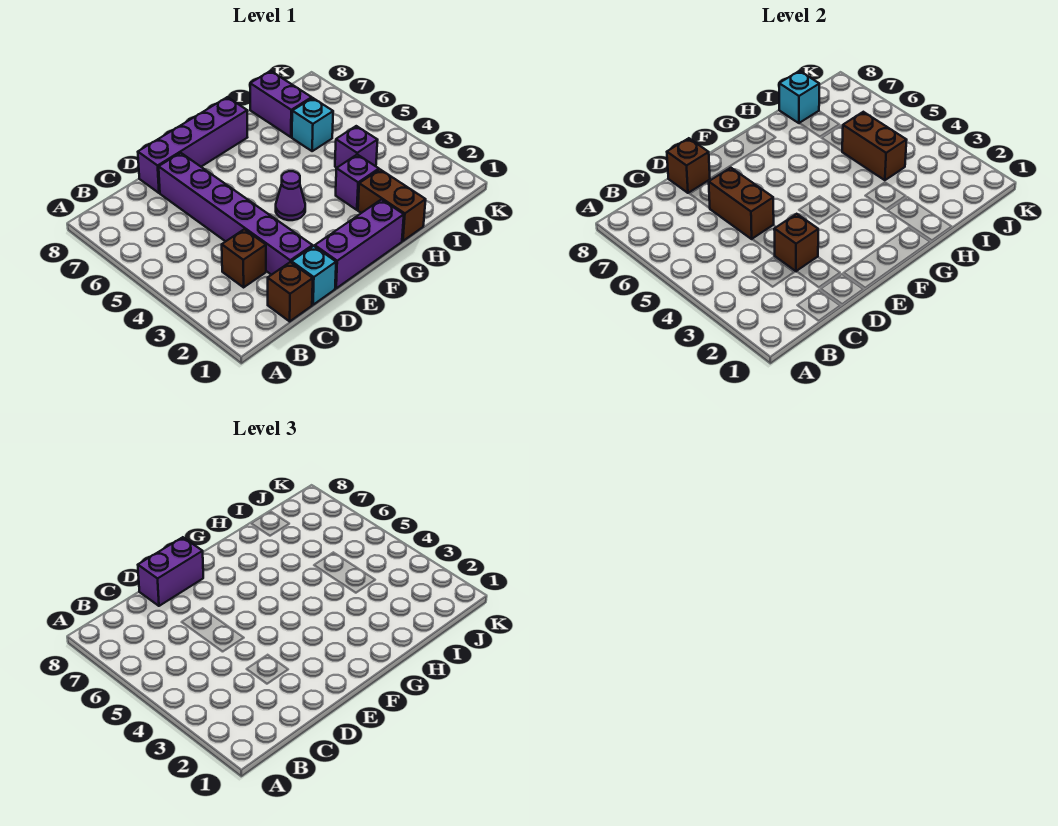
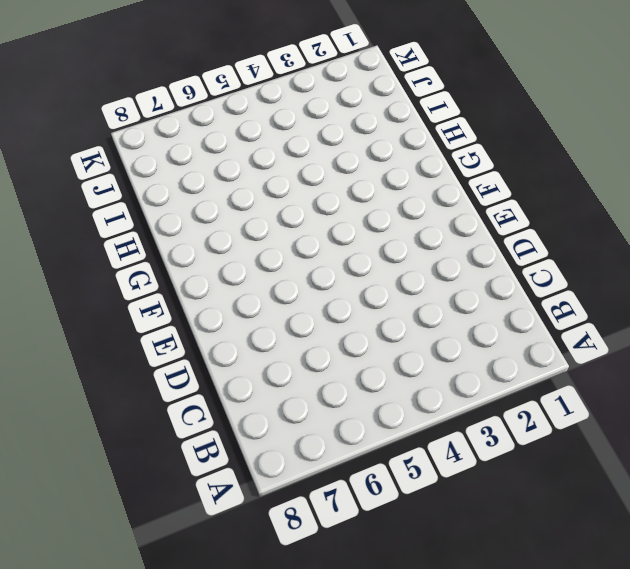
none -> brown brick C1 level 1
none -> brown brick C3 level 1
none -> cyan brick D1 level 1

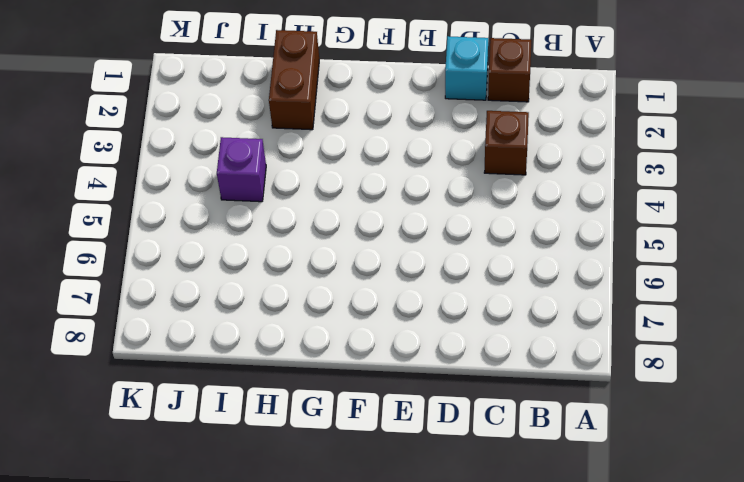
none -> purple brick D2:D7 level 1
none -> purple brick D8:G8 level 1
none -> purple brick E1:G1 level 1

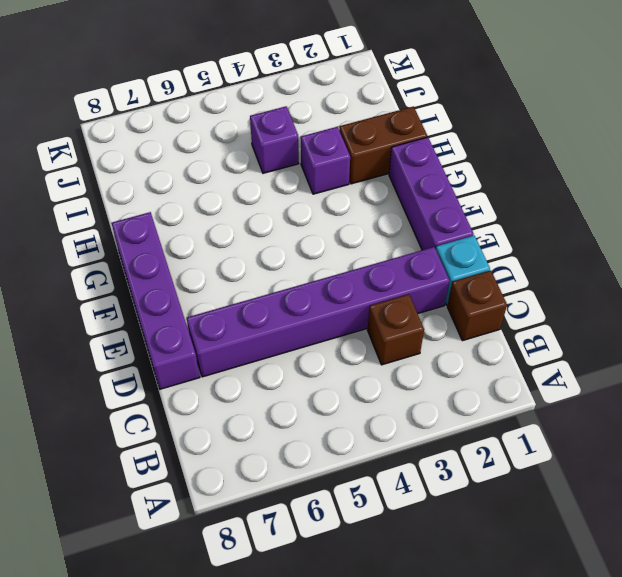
none -> purple cone F4 level 1
none -> cyan brick I6 level 1
none -> purple brick I7:I8 level 1

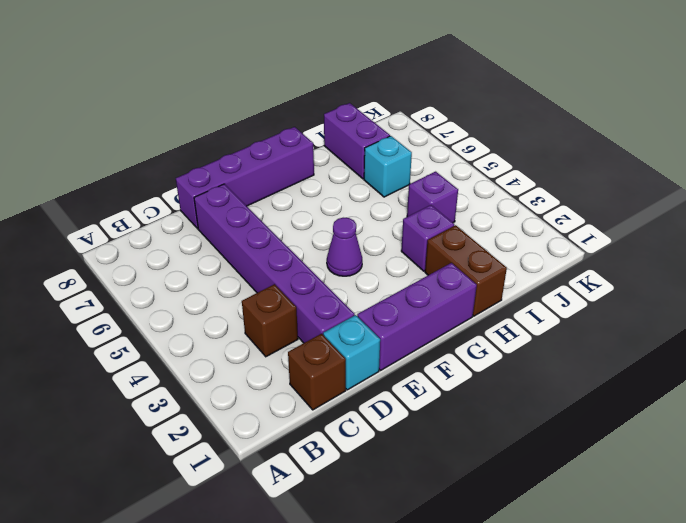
none -> brown brick D3 level 2
none -> brown brick D5:D6 level 2
none -> brown brick D8 level 2

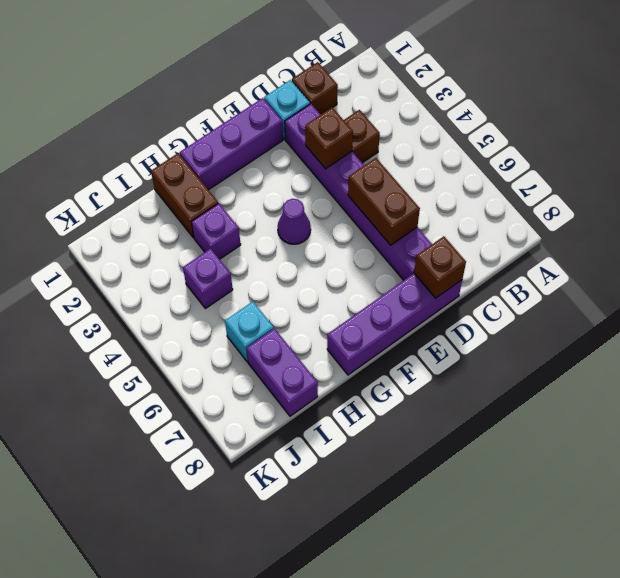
none -> brown brick I4:I5 level 2
none -> cyan brick I8 level 2
none -> purple brick D8:E8 level 3

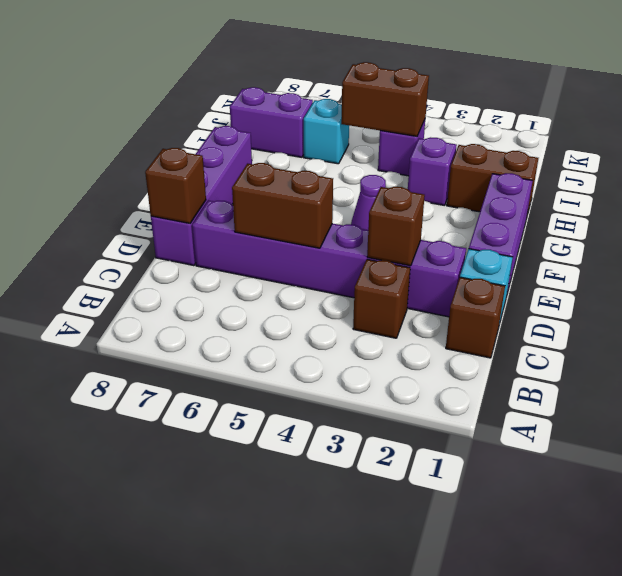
none -> cyan brick I8 level 2
none -> purple brick D8:E8 level 3

